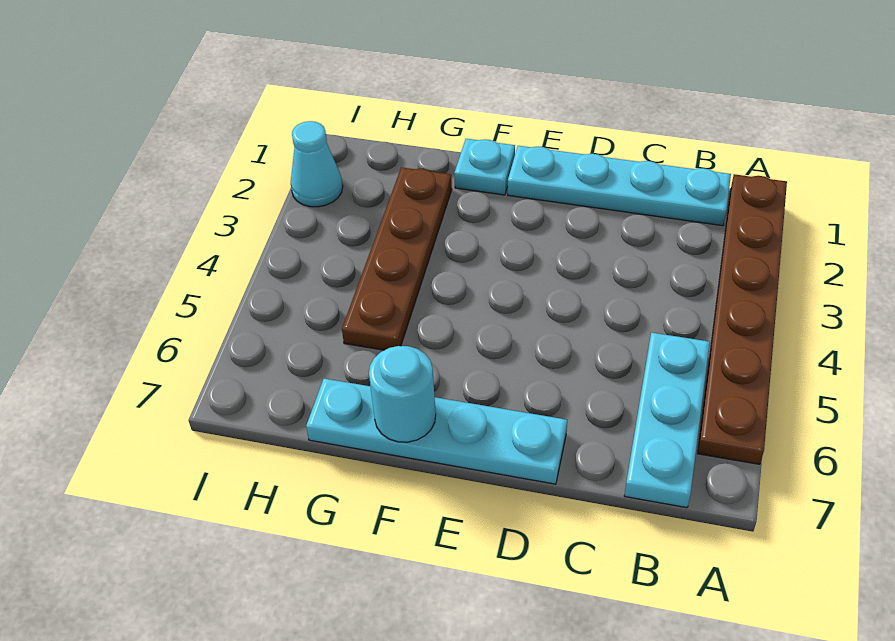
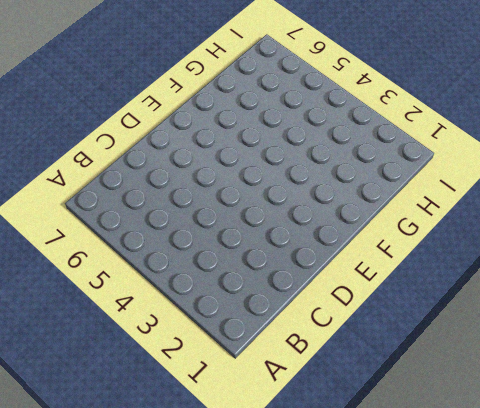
none -> brown plate A1:A6 level 1
none -> cyan plate B1:E1 level 1

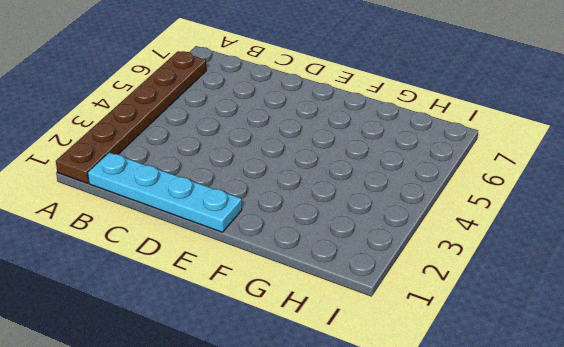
none -> cyan plate B5:B7 level 1
none -> cyan plate D7:G7 level 1

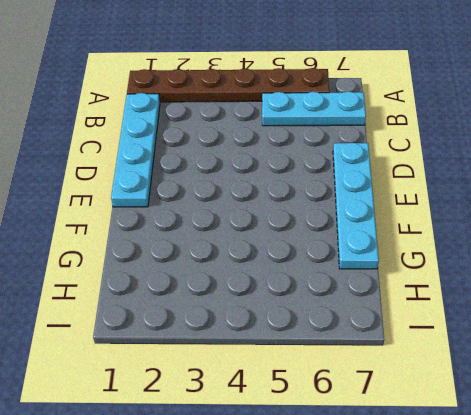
none -> cyan plate F1 level 1
none -> brown plate G2:G5 level 1

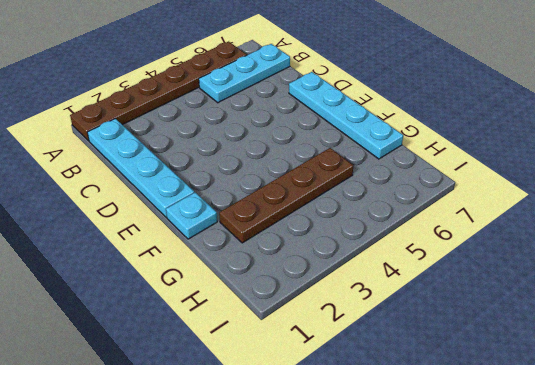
none -> cyan cone I2 level 1
none -> cyan round brick F7 level 2

